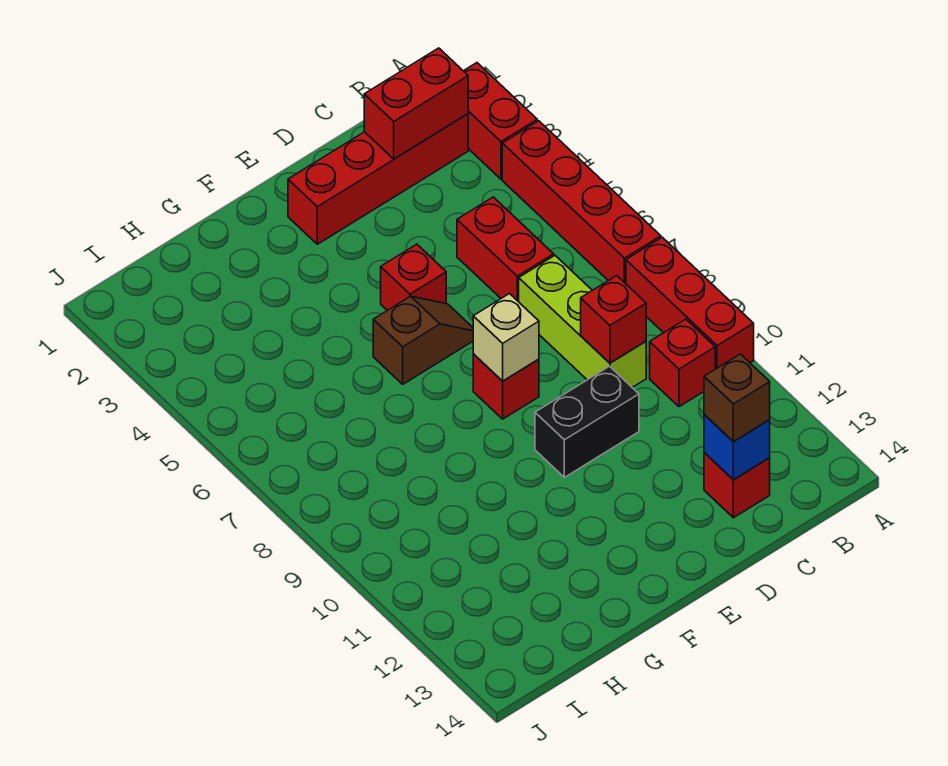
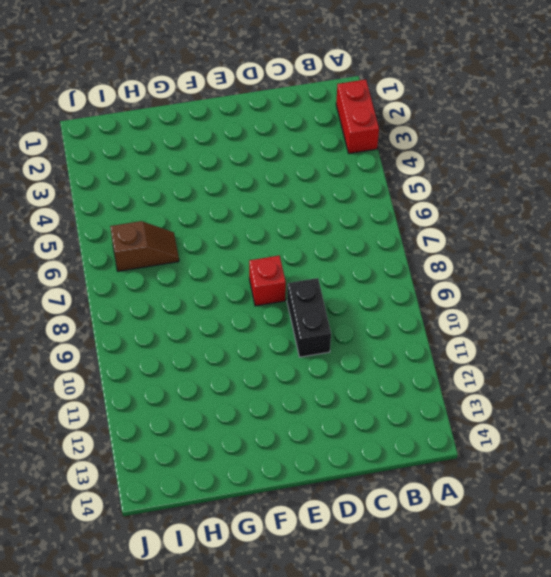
black brick D9:D10 level 1 -> black brick D10:E10 level 1
brown slope H6:I6 level 1 top I -> brown slope E6:F6 level 1 top F
none -> red brick A4:A7 level 1
none -> red brick A8:A10 level 1
none -> red brick B2:E2 level 1

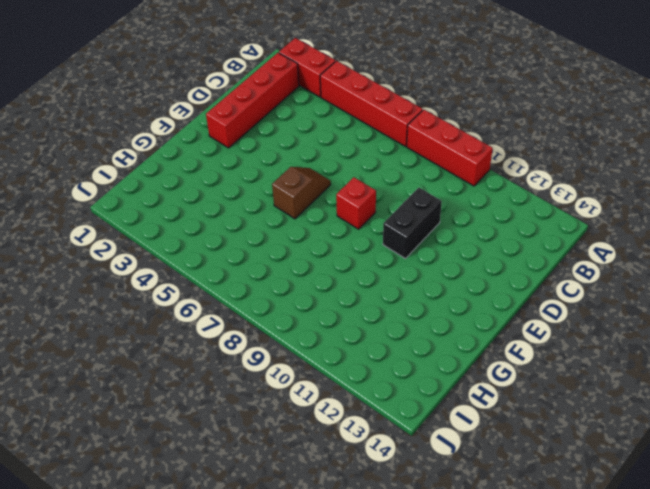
none -> red brick B10 level 1
none -> red brick C5:C6 level 1
none -> lime brick C7:C9 level 1

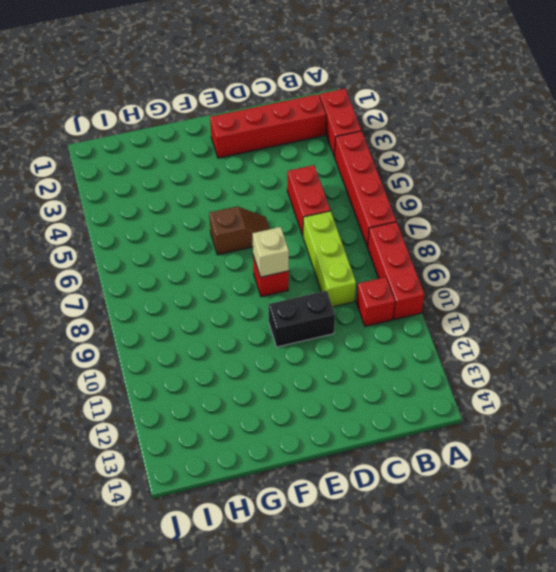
none -> red brick C13 level 1
none -> red brick E5 level 1
none -> red brick B2:C2 level 2

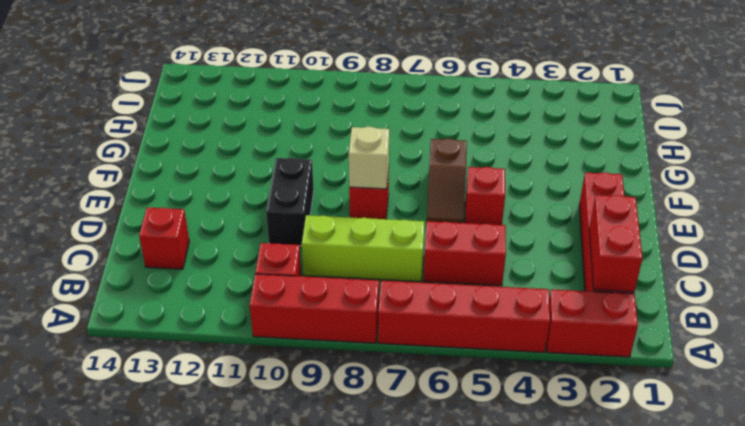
none -> red brick C9 level 2
none -> blue brick C13 level 2
none -> brown brick C13 level 3

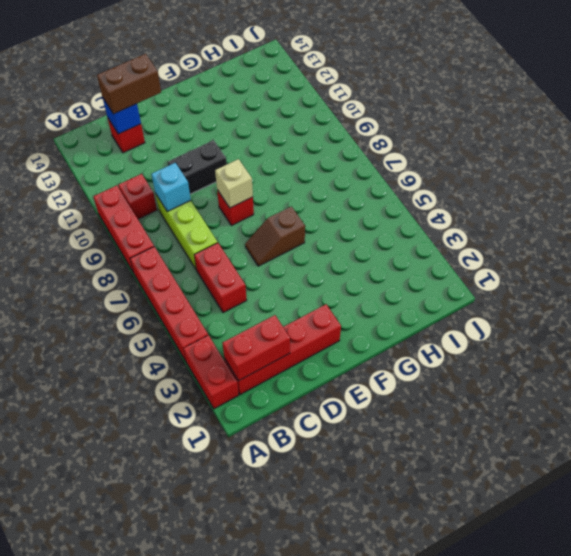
cyan brick C9 level 2 -> red brick C9 level 2
brown brick C13:D13 level 3 -> brown brick C13 level 3
none -> red brick E5 level 1

